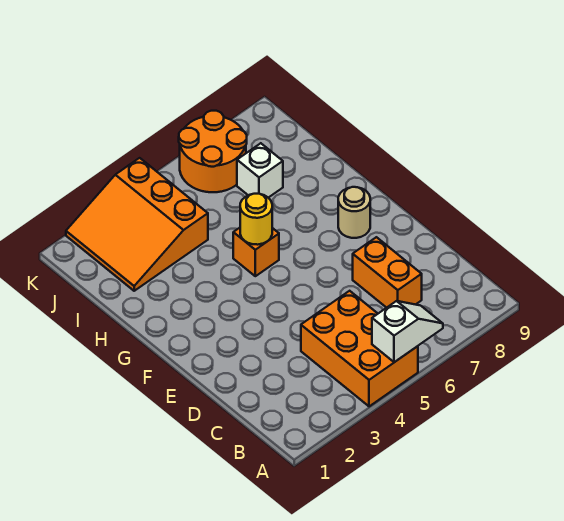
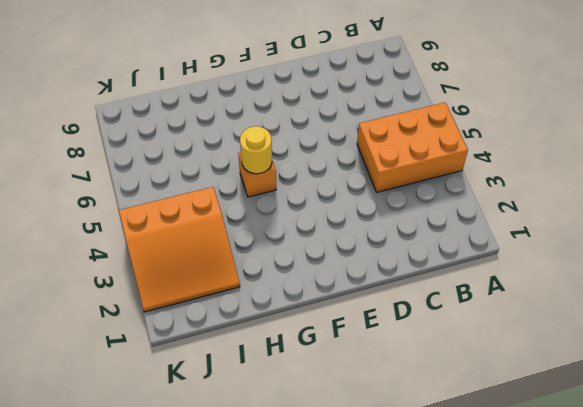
none -> orange brick C7:D7 level 1
none -> tan round brick F8 level 1

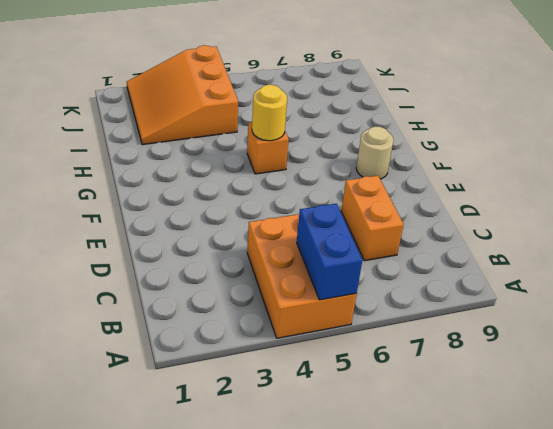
blue brick A5:B5 level 2 -> white slope A5:A6 level 2 top 5
none -> white brick I7 level 1
none -> orange round brick J6:K7 level 1

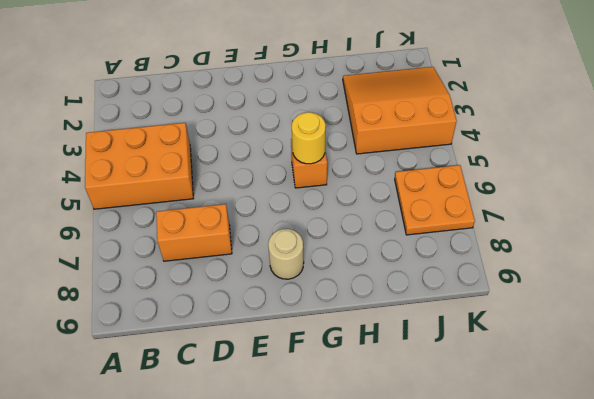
orange plate J6:K7 level 1 -> orange round brick J6:K7 level 1
none -> white brick I7 level 1
none -> white slope A5:A6 level 2 top 5

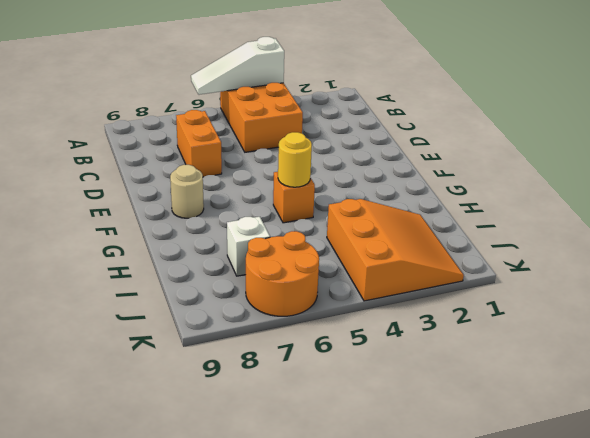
white slope A4:A6 level 2 top 4 -> white slope A5:A6 level 2 top 5

